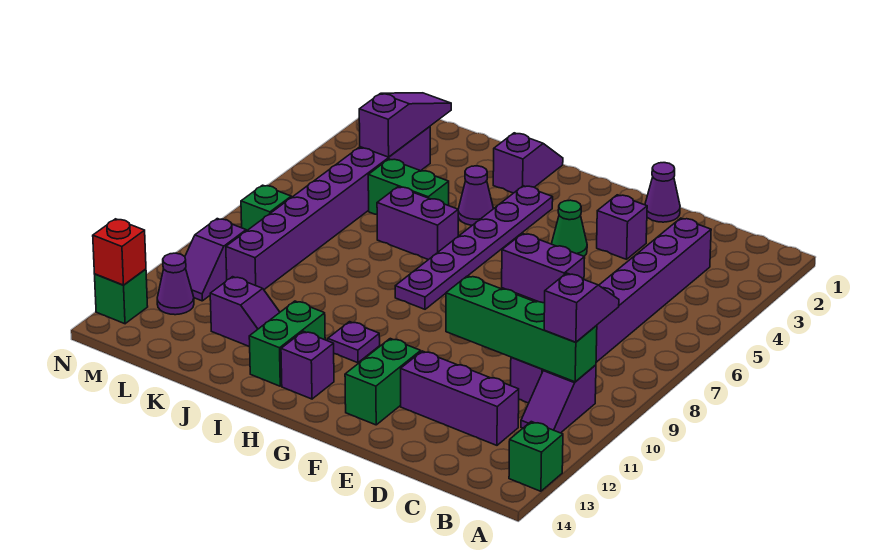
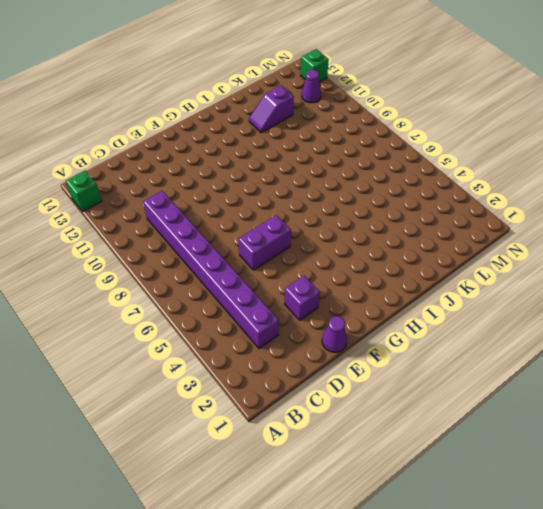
none -> purple slope B10:B11 level 1 top 10
none -> purple brick C12:E12 level 1
none -> green cone F4 level 1

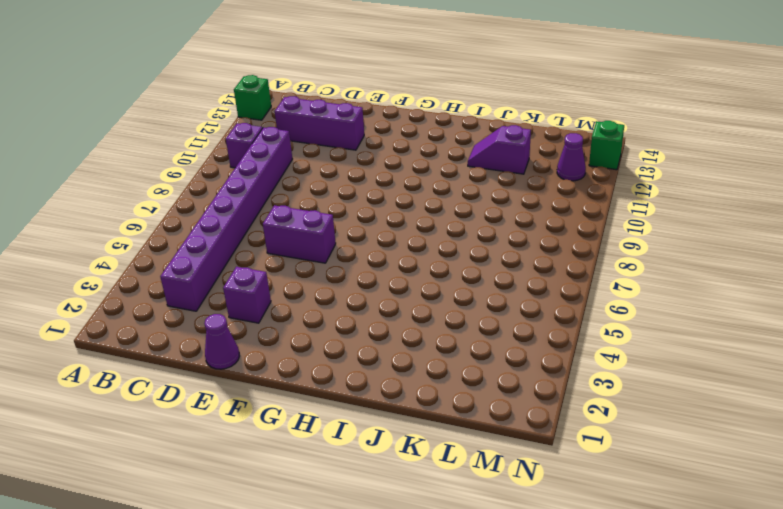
none -> green cone F4 level 1
none -> green brick F12:F13 level 1
none -> purple plate H3:H8 level 1

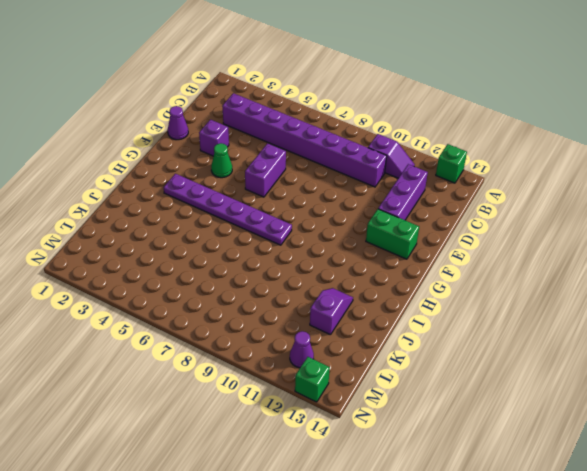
none -> purple plate H11 level 1
none -> purple brick H13 level 1
none -> purple slope I1:I2 level 1 top 2

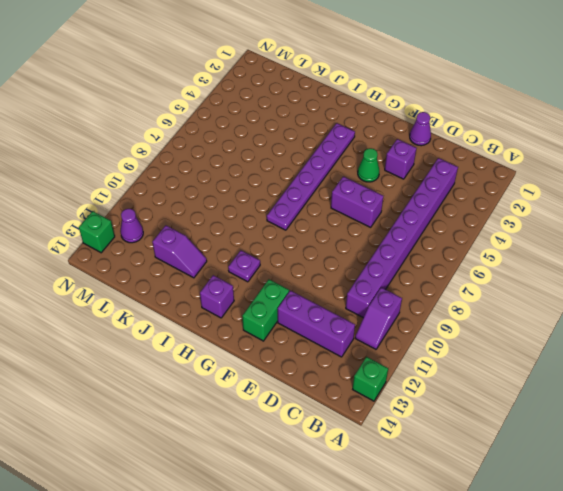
none -> purple slope I1:I2 level 1 top 2
none -> purple cone I4 level 1
none -> purple brick I6:J6 level 1

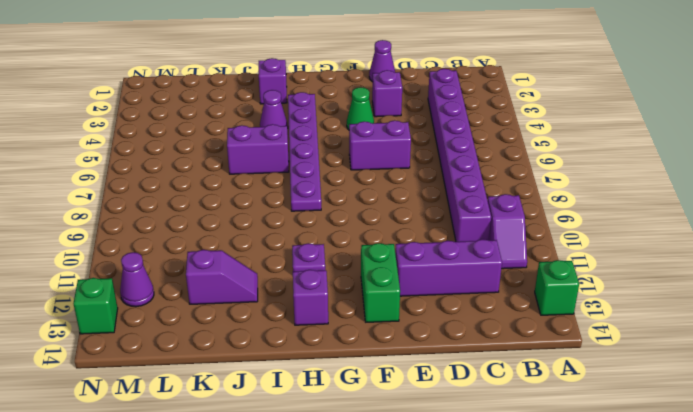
none -> green brick I12:I13 level 1
none -> green brick J5:K5 level 1
none -> purple brick L3:L10 level 1

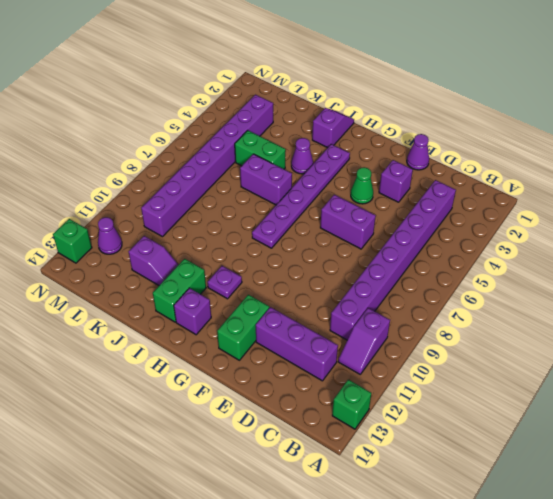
none -> green brick M8 level 1
none -> purple slope M10:M11 level 1 top 10
none -> green brick B10:E10 level 2

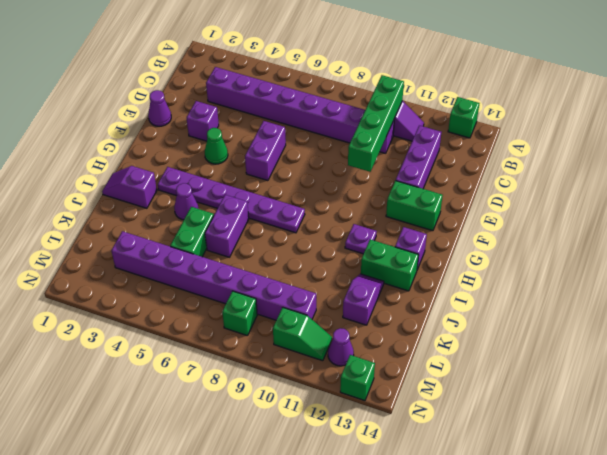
green slope M10:M11 level 1 top 10 -> purple slope M10:M11 level 1 top 10
none -> purple slope L2:L4 level 2 top 4
none -> red brick N13 level 2
none -> purple slope B9:B10 level 3 top 10

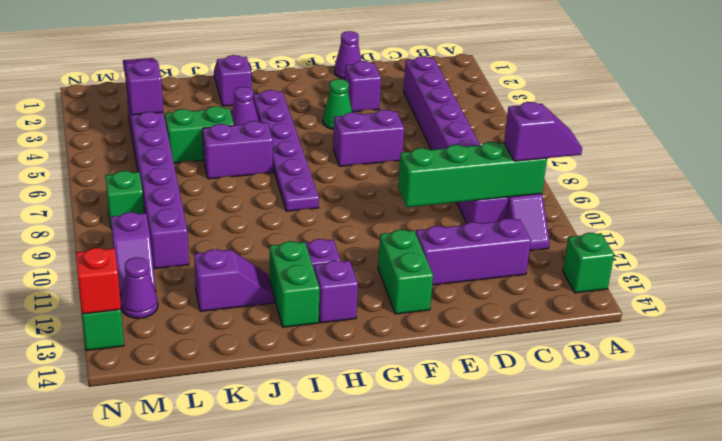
purple slope A10:B10 level 3 top B -> purple slope B9:B10 level 3 top 10

